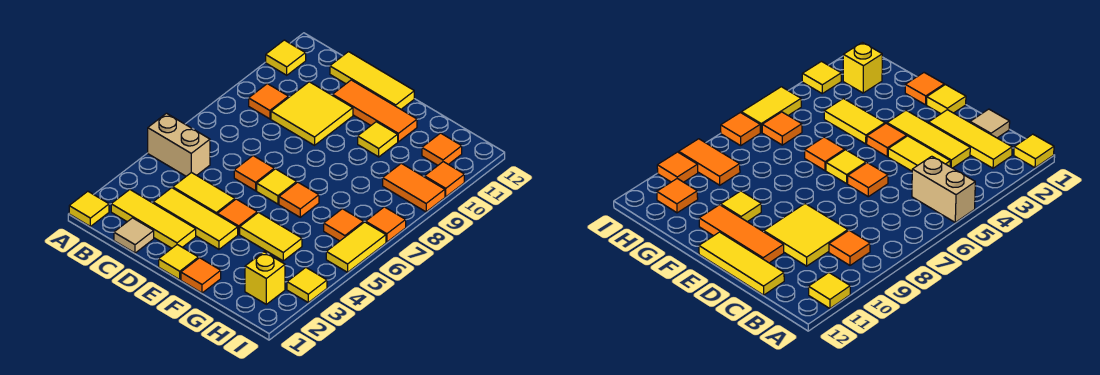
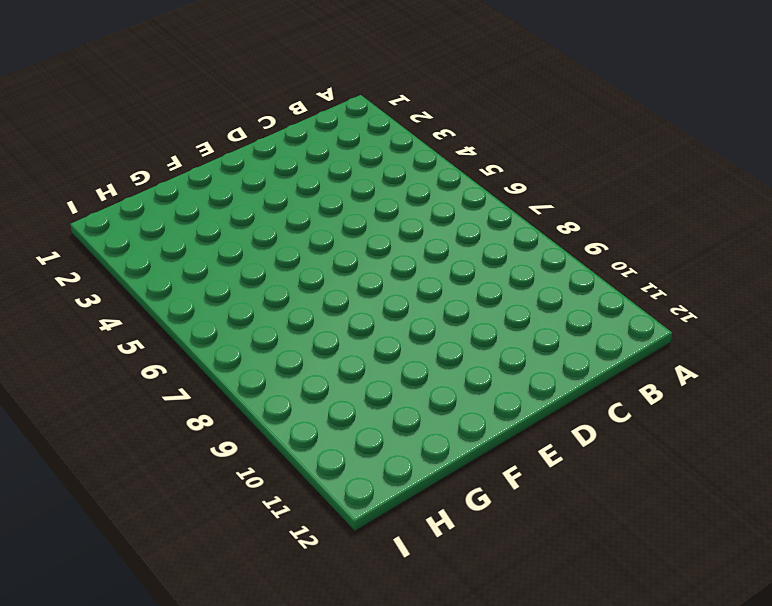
none -> yellow tile A1 level 1
none -> tan brick A5:B5 level 1
none -> yellow tile A11 level 1

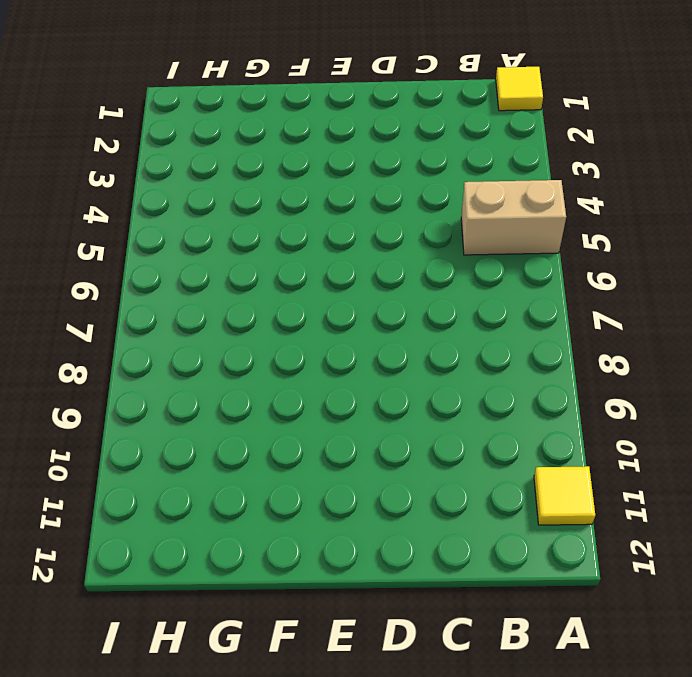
none -> yellow tile B2:D2 level 1
none -> orange tile B9 level 1
none -> tan tile C1 level 1

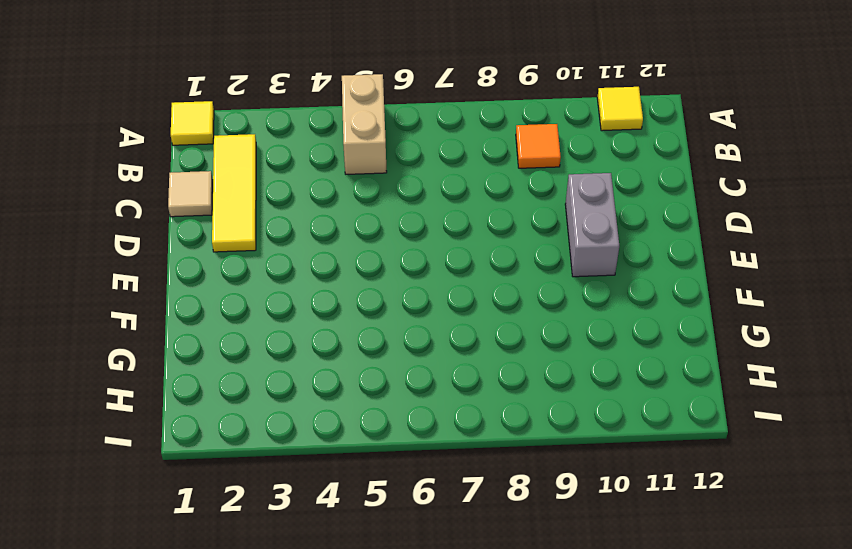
grey brick D10:E10 level 1 -> yellow tile C9:D10 level 1
none -> yellow tile C3:E3 level 1
none -> yellow tile C4:D4 level 1
none -> yellow tile C12:E12 level 1

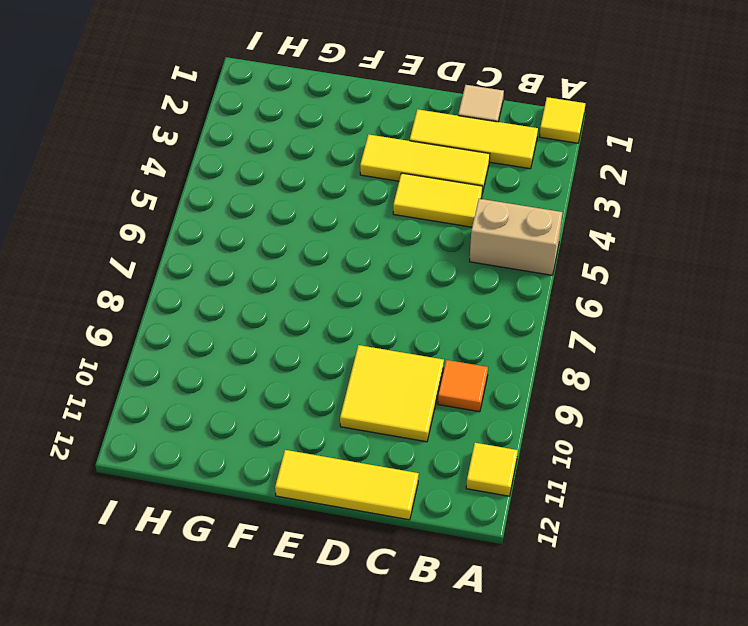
none -> orange tile D6 level 1
none -> orange tile D11:F11 level 1
none -> yellow tile E1 level 1

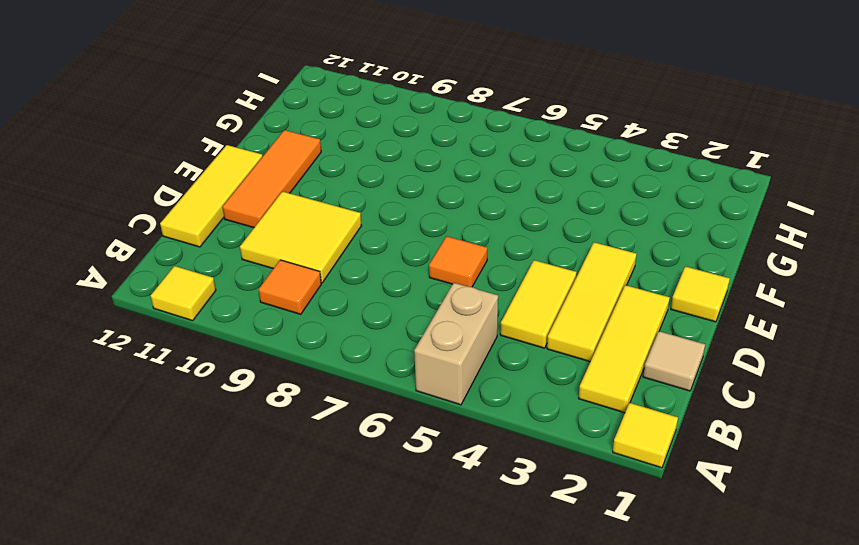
none -> orange tile E4 level 1
none -> yellow tile E6 level 1
none -> orange tile F1 level 1

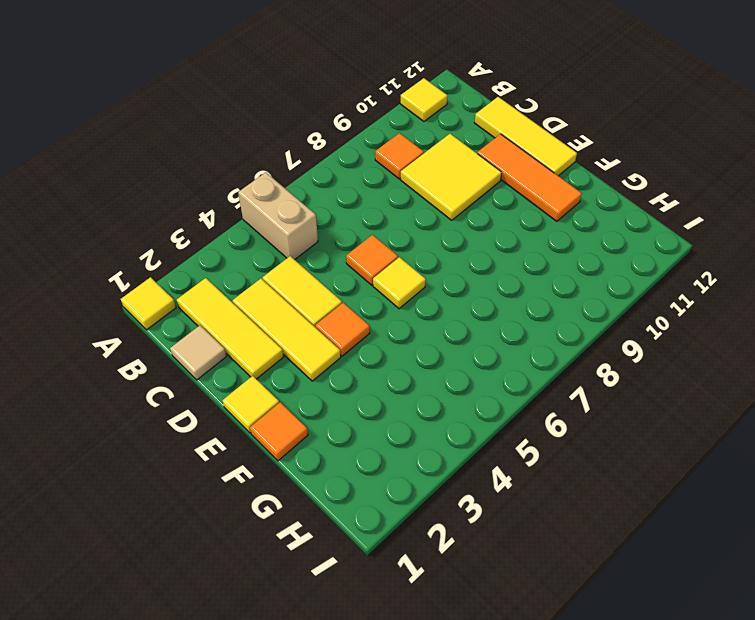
none -> yellow tile F4:G4 level 1
none -> orange tile F6 level 1
none -> yellow tile F10 level 1

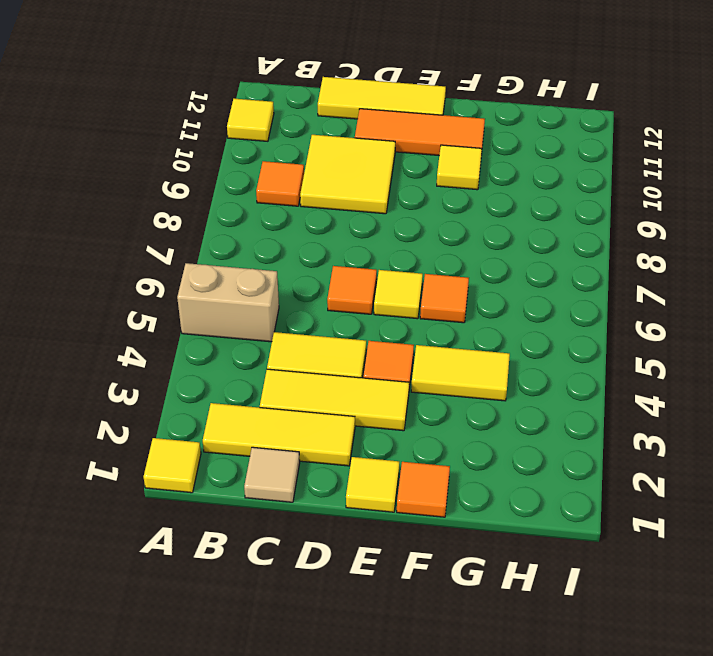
none -> yellow brick H2 level 1
none -> orange tile H6 level 1
none -> orange tile H9:I9 level 1

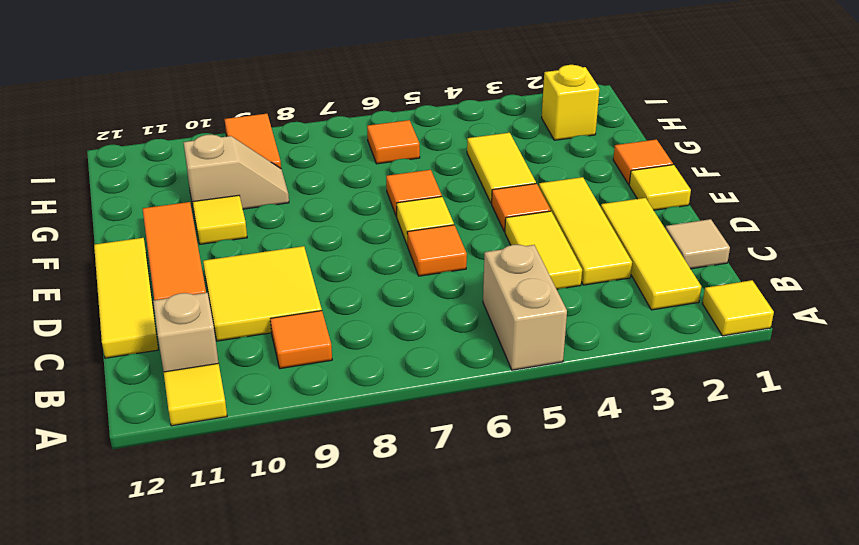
tan brick B11 level 1 -> none
tan slope G9:G10 level 1 top 10 -> none
none -> orange tile H11 level 1
none -> yellow tile I3 level 1
none -> yellow tile I5:I6 level 1

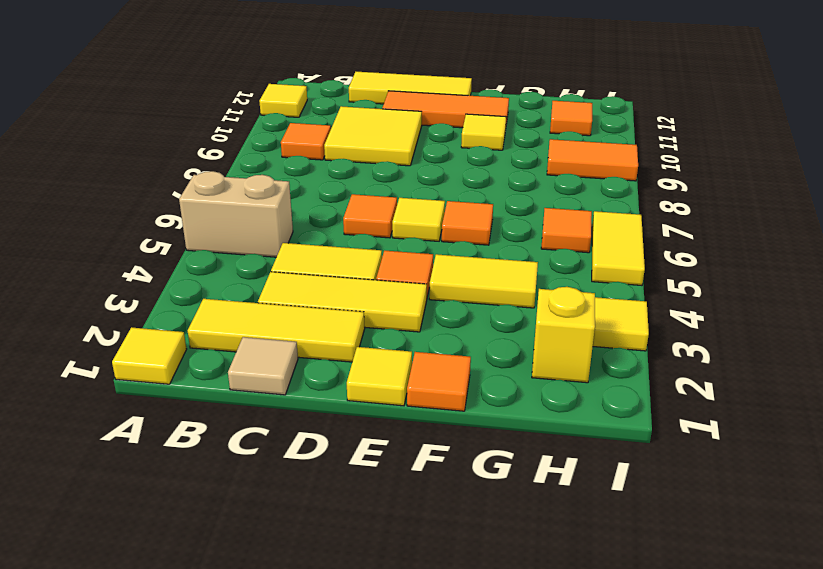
none -> orange tile I7 level 1
none -> orange tile I10 level 1

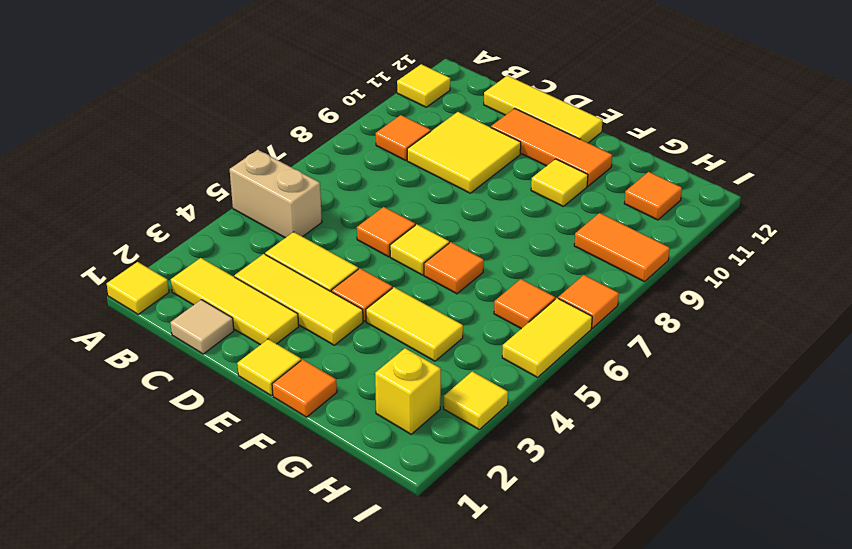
none -> orange tile I10 level 1

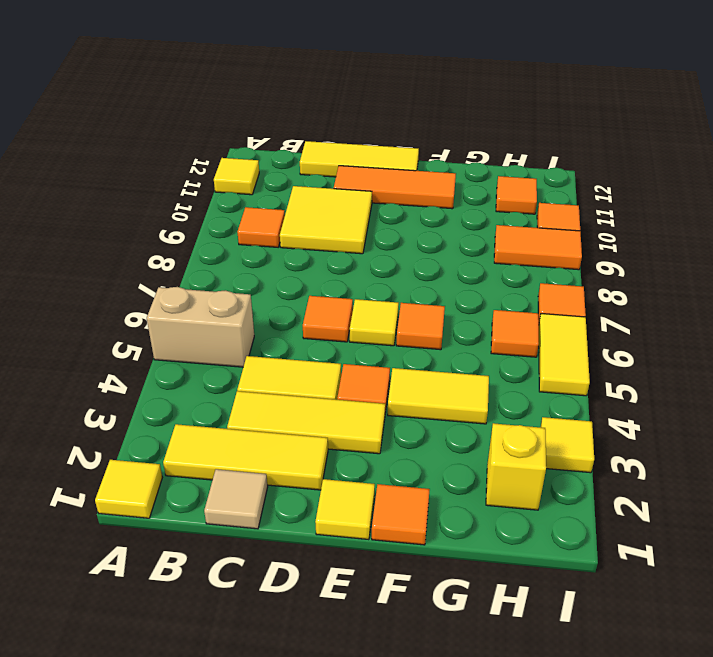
none -> yellow tile F10 level 1

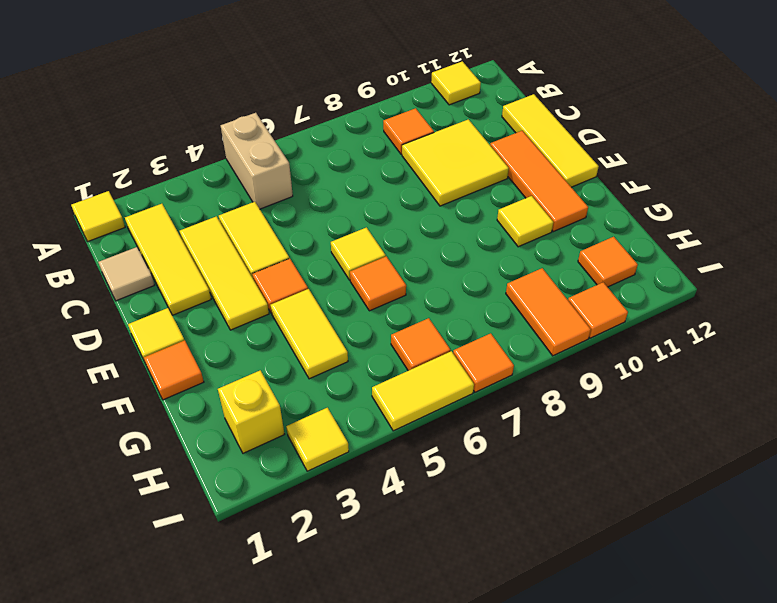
none -> orange tile D6 level 1

